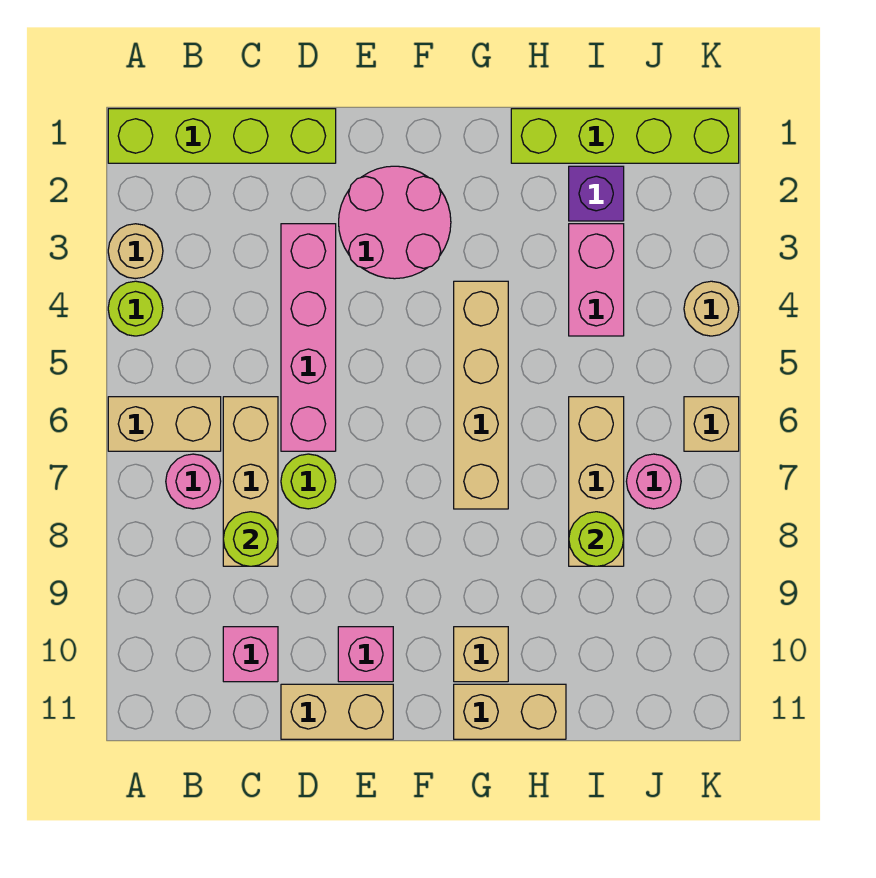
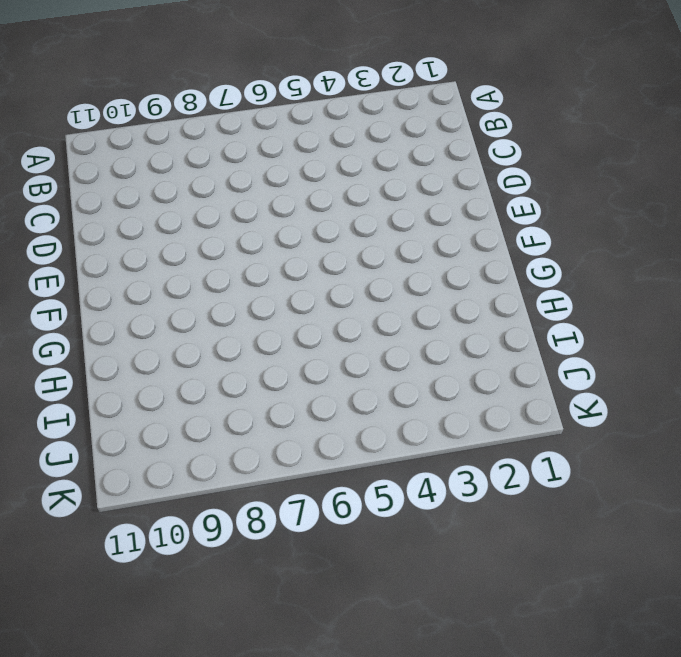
none -> lime brick A1:D1 level 1
none -> tan round brick A3 level 1
none -> lime round brick A4 level 1

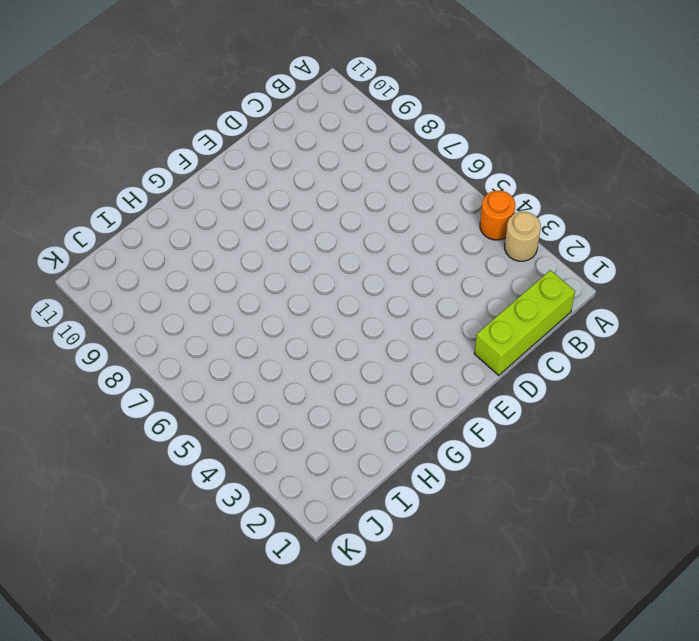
orange round brick A4 level 1 -> lime round brick A4 level 1
lime brick B1:D1 level 1 -> lime brick A1:D1 level 1
none -> tan brick A6:B6 level 1
none -> pink round brick B7 level 1
none -> tan brick C6:C8 level 1

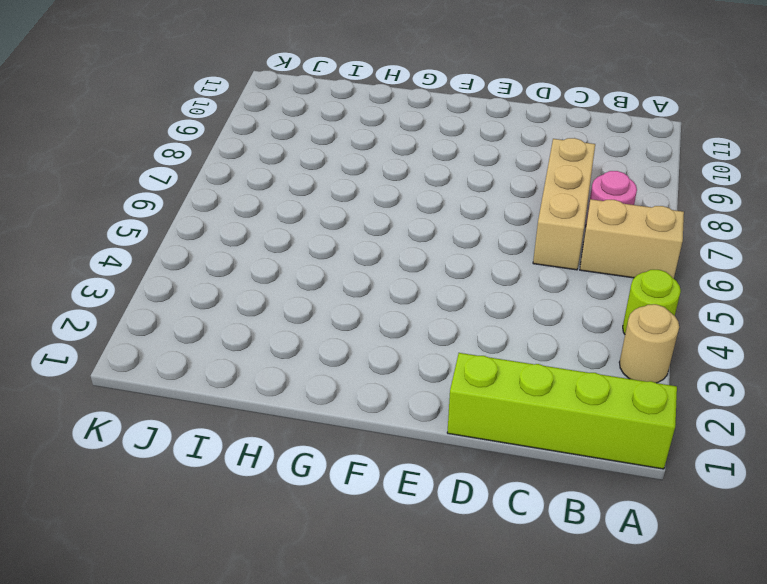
none -> pink brick C10 level 1
none -> pink brick D3:D6 level 1
none -> lime round brick D7 level 1

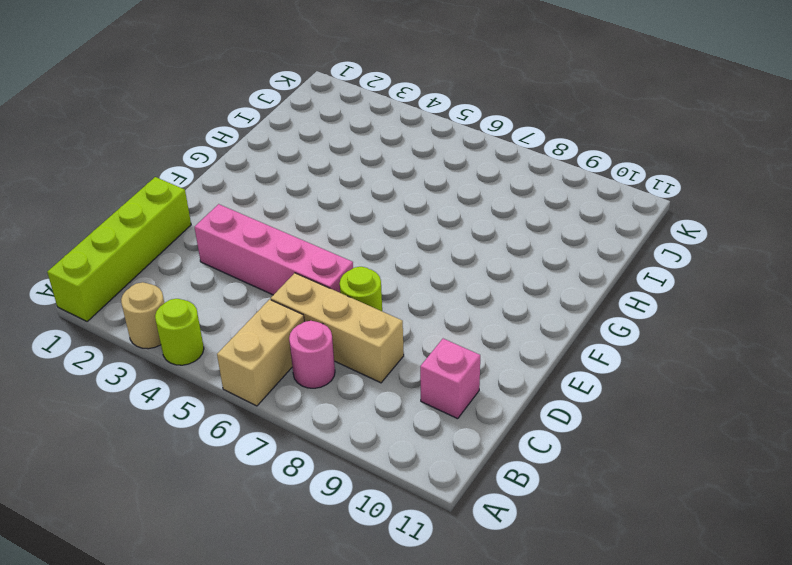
none -> tan brick D11:E11 level 1
none -> pink round brick E2:F3 level 1
none -> pink brick E10 level 1

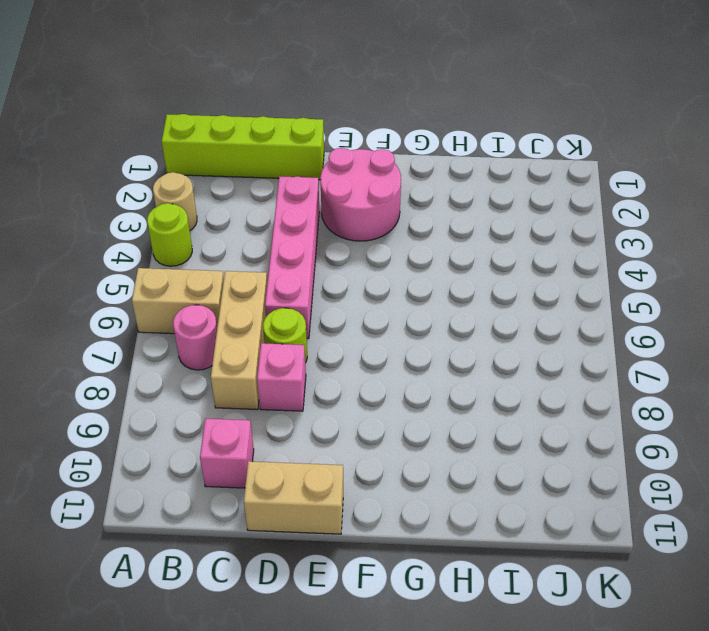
pink brick D8 level 1 -> pink brick E10 level 1
none -> tan brick G4:G7 level 1
none -> tan brick G10 level 1
none -> tan brick G11:H11 level 1

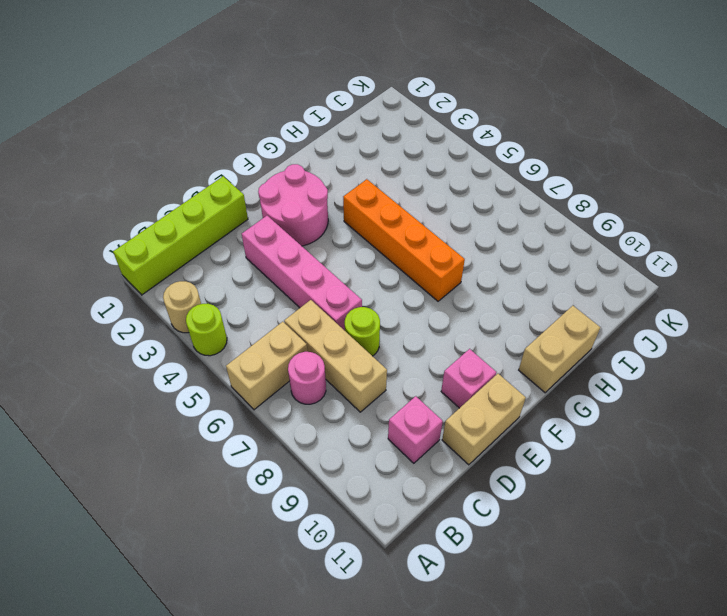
orange brick G4:G7 level 1 -> tan brick G4:G7 level 1
none -> tan brick G10 level 1
none -> lime brick H1:K1 level 1
none -> purple brick I2 level 1

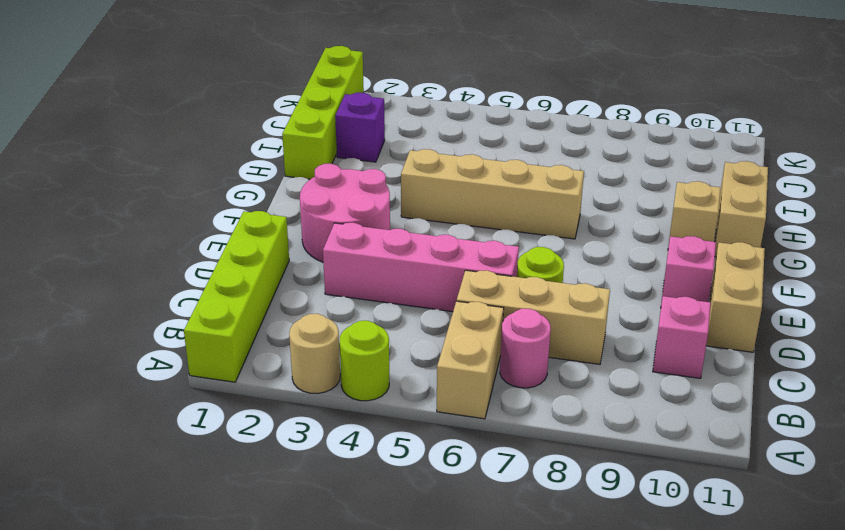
none -> pink brick I3:I4 level 1
none -> tan brick I6:I8 level 1
none -> pink round brick J7 level 1

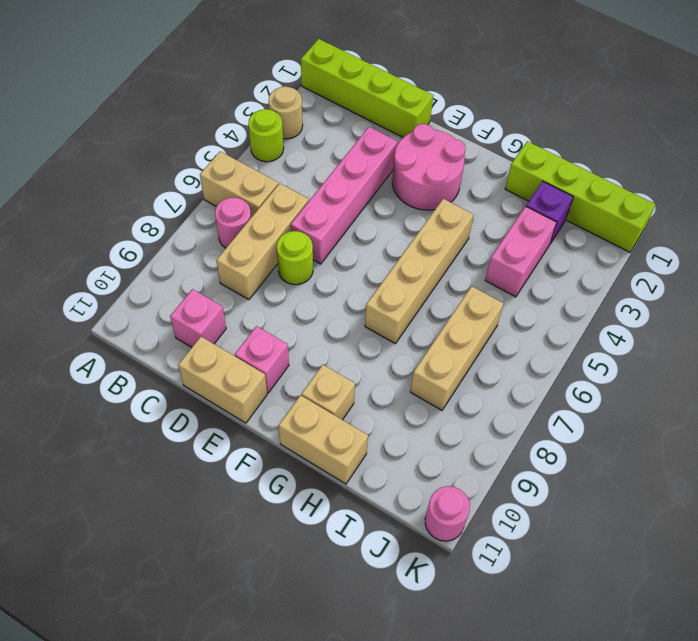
pink round brick K11 level 1 -> pink round brick J7 level 1
none -> tan round brick K4 level 1
none -> tan brick K6 level 1
none -> lime round brick C8 level 2

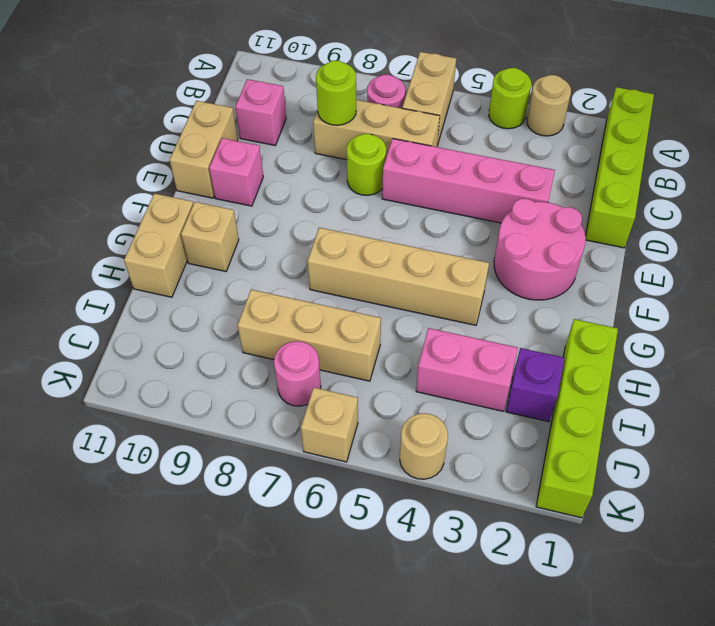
none -> lime round brick I8 level 2

